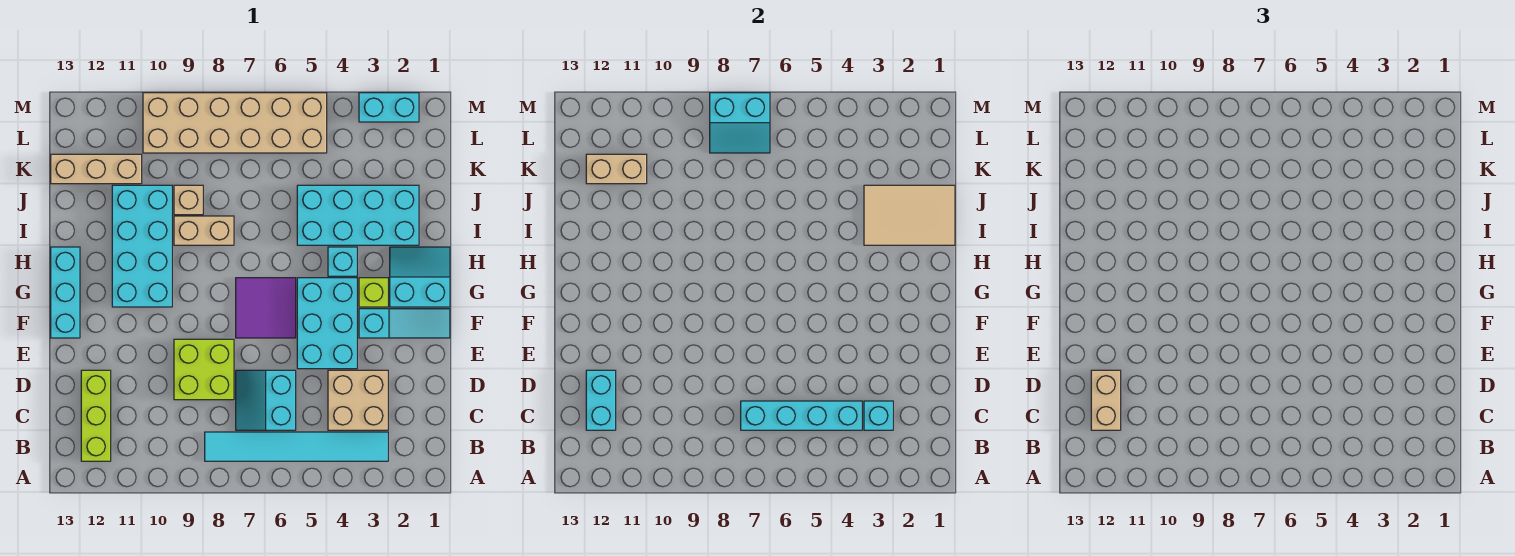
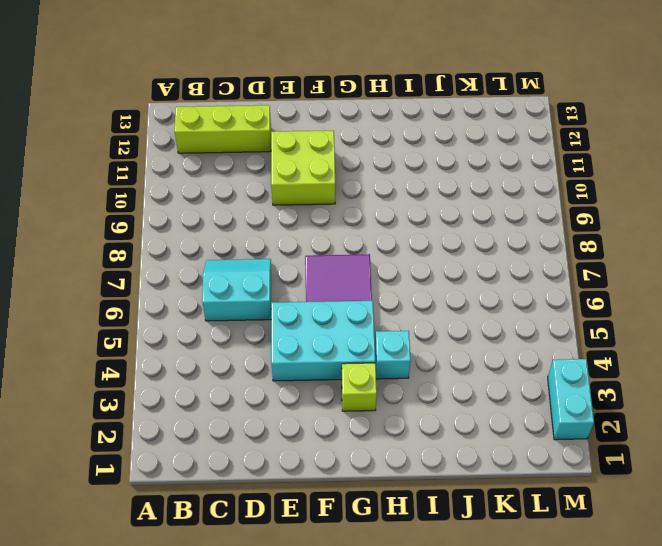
lime brick E10:F11 level 1 -> lime brick D8:E9 level 1
none -> cyan tile B3:B8 level 1
none -> tan brick C3:D4 level 1
none -> cyan slope F1:F3 level 1 top 3

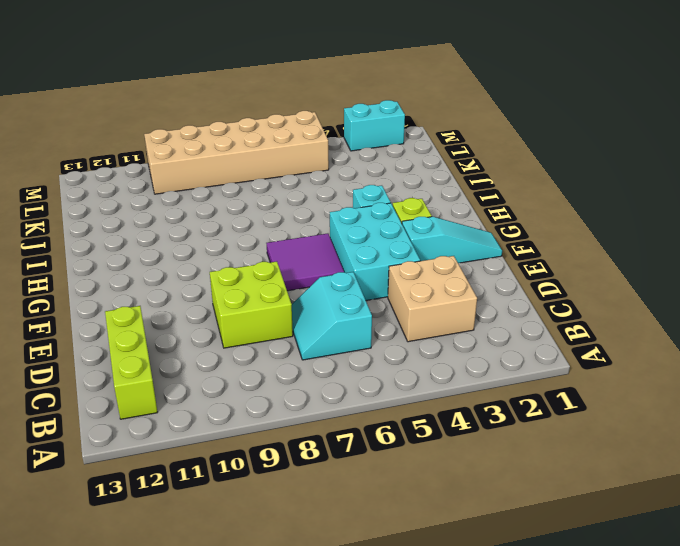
none -> cyan tile B3:B8 level 1
none -> cyan brick F13:H13 level 1
none -> cyan slope G1:H2 level 1 top G

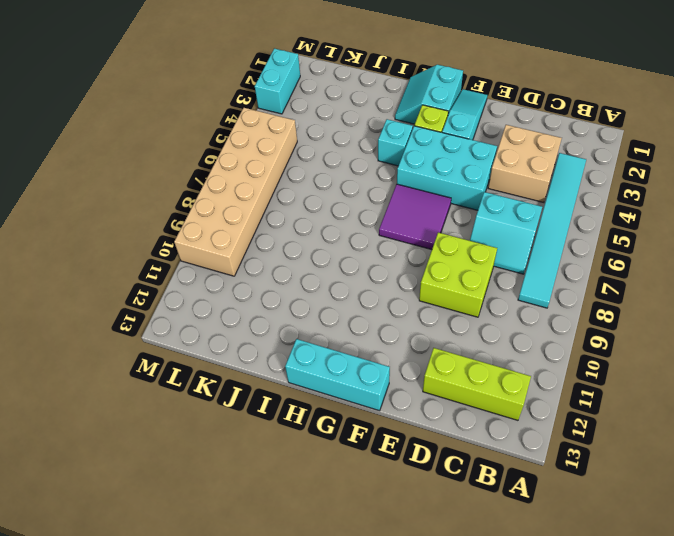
none -> cyan brick G10:J11 level 1
none -> cyan brick I2:J5 level 1
none -> tan brick I8:I9 level 1

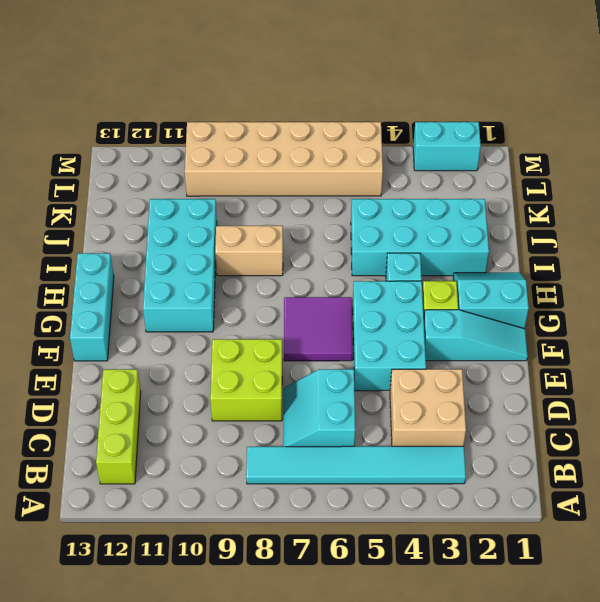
none -> tan brick J9 level 1
none -> tan brick K11:K13 level 1
none -> cyan brick C3 level 2

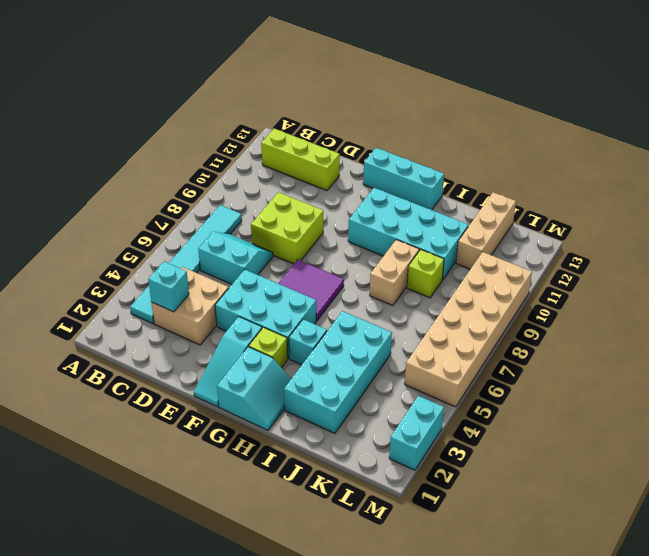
lime brick J9 level 1 -> tan brick J9 level 1
none -> cyan brick C4:C7 level 2
none -> cyan brick C12:D12 level 2
none -> tan tile I1:J3 level 2

